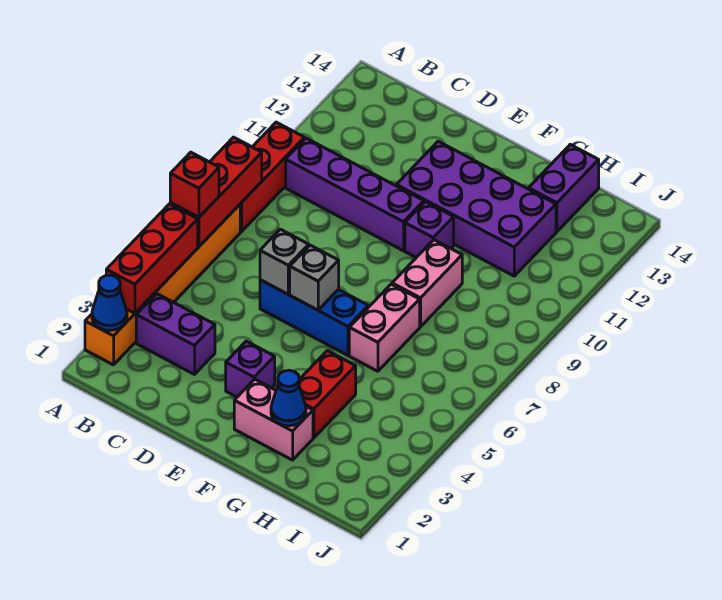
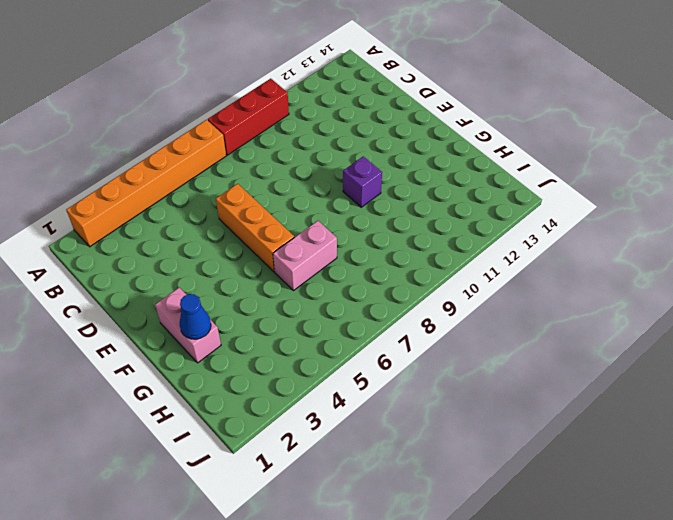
orange brick D6:F6 level 1 -> blue brick D6:F6 level 1
none -> purple brick B3:C3 level 1
none -> purple brick B10:E10 level 1
none -> purple brick E3 level 1

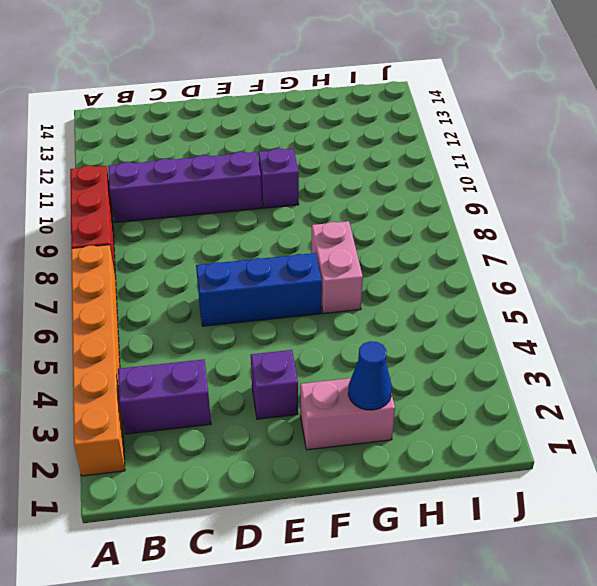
none -> purple brick E11:H12 level 1
none -> red brick G3:G4 level 1
none -> pink brick G8:G9 level 1

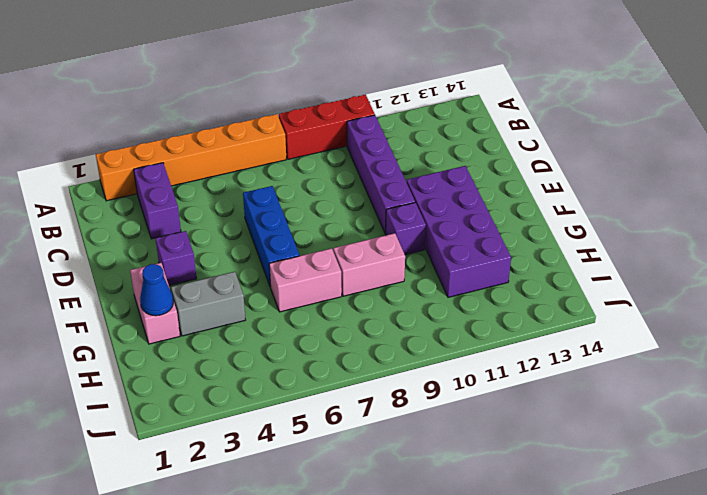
grey brick G3:G4 level 1 -> red brick G3:G4 level 1
none -> purple brick H13:H14 level 1
none -> blue cone A2 level 2
none -> red brick A3:A5 level 2

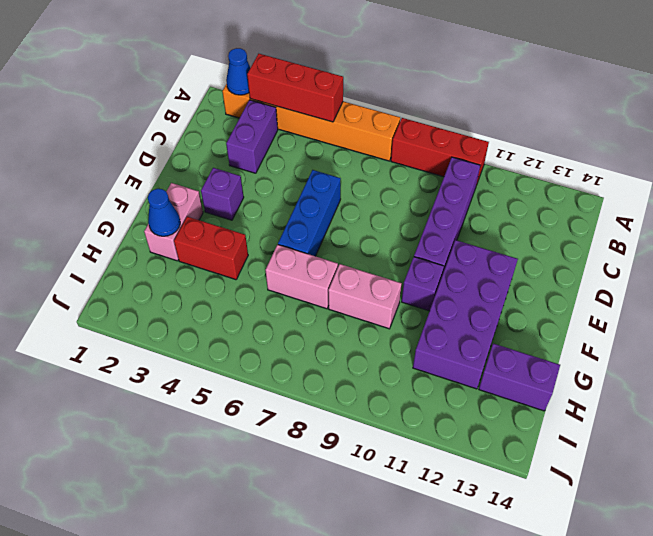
none -> red brick A6:A8 level 2
none -> grey brick D6 level 2
none -> grey brick E6 level 2

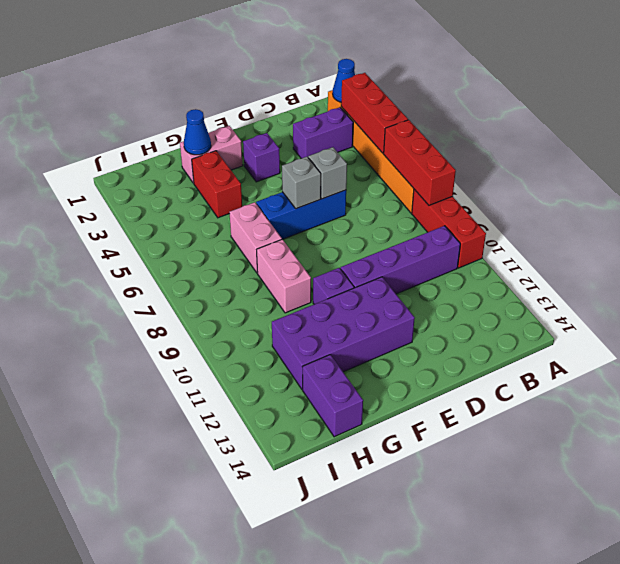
none -> red brick A6 level 3

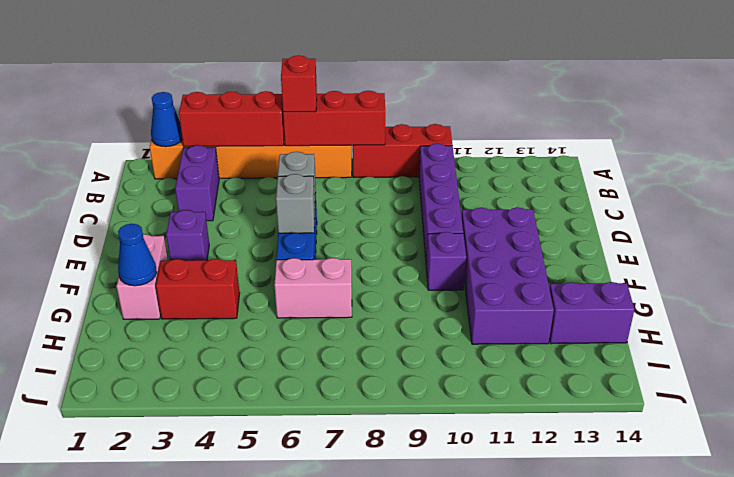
none -> pink brick G8:G9 level 1

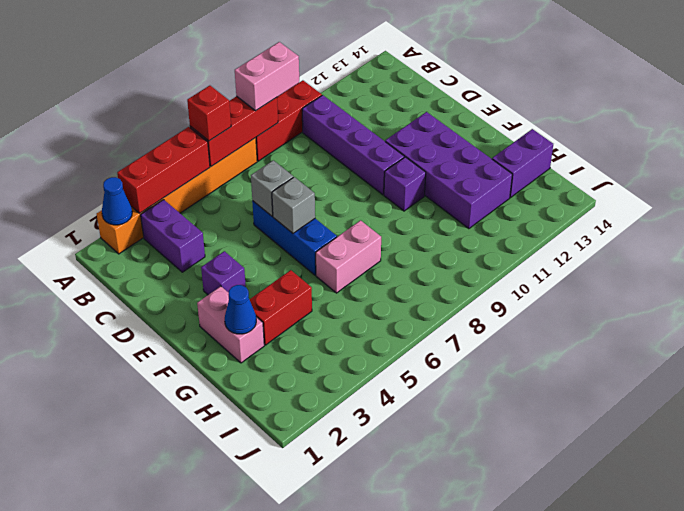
pink brick A8:A9 level 3 -> pink brick G8:G9 level 1

